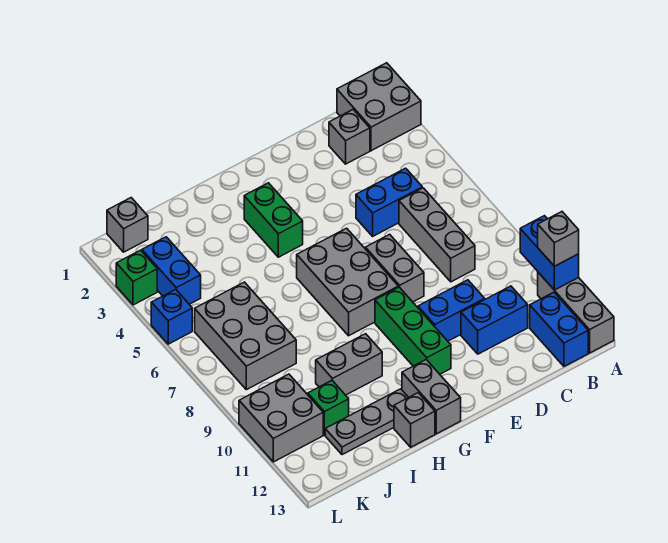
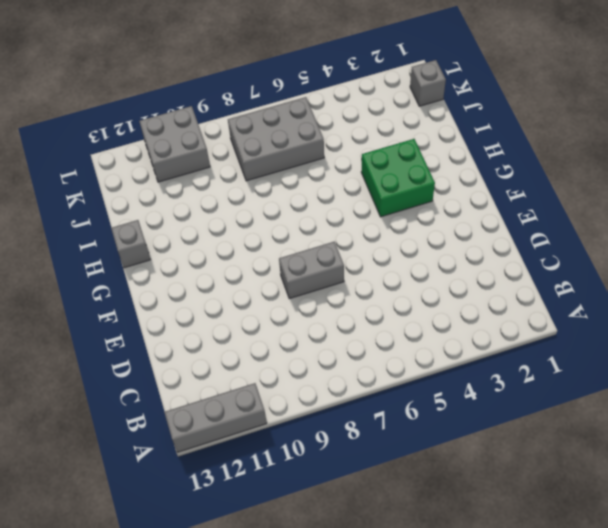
green brick G3:H4 level 1 -> green brick G3:G4 level 1
none -> grey brick A1:B2 level 1
none -> blue brick B12:B13 level 1
none -> grey brick C2 level 1

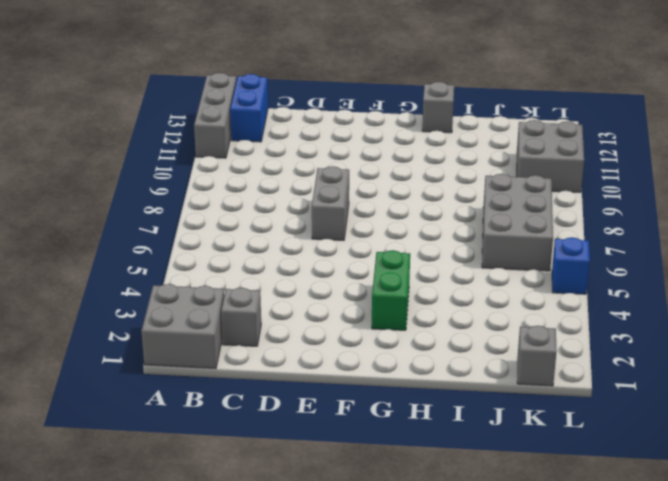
none -> blue brick C5:D5 level 1
none -> grey brick C6:C8 level 1
none -> blue brick C11:D11 level 1

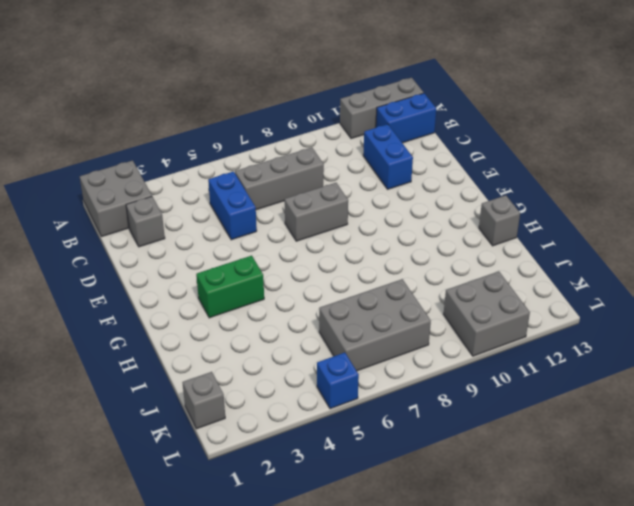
none -> blue brick D10:E10 level 1
none -> grey brick F6:G8 level 1
none -> green brick F9:F11 level 1

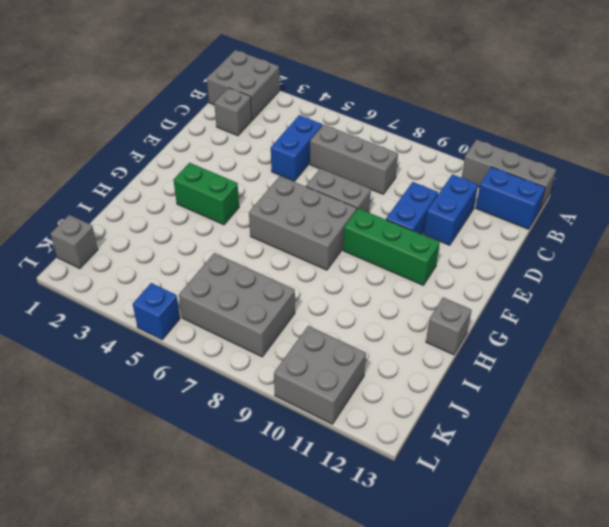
none -> grey brick G12:G13 level 1
none -> grey brick H10:I10 level 1
none -> grey plate H12:J12 level 1

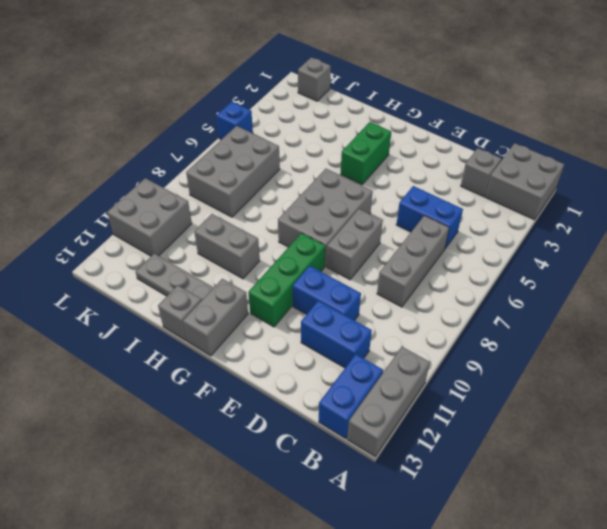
none -> green brick J11 level 1
none -> blue brick K3:K4 level 1
none -> green brick L3 level 1

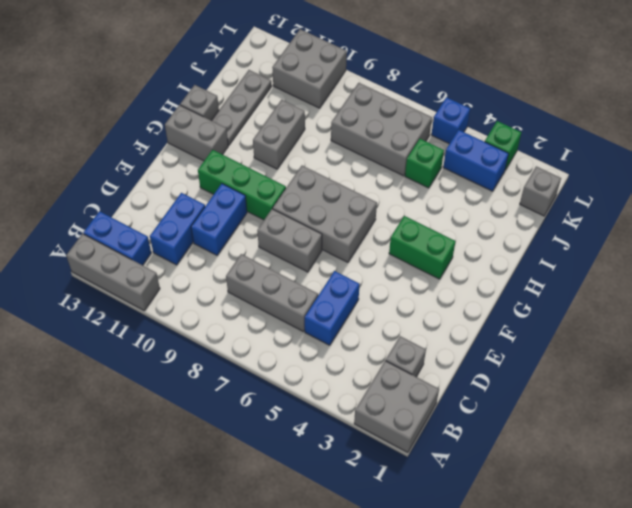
green brick J5 level 1 -> green brick J11 level 1
none -> blue brick A10:A11 level 2
none -> grey brick A11 level 3

